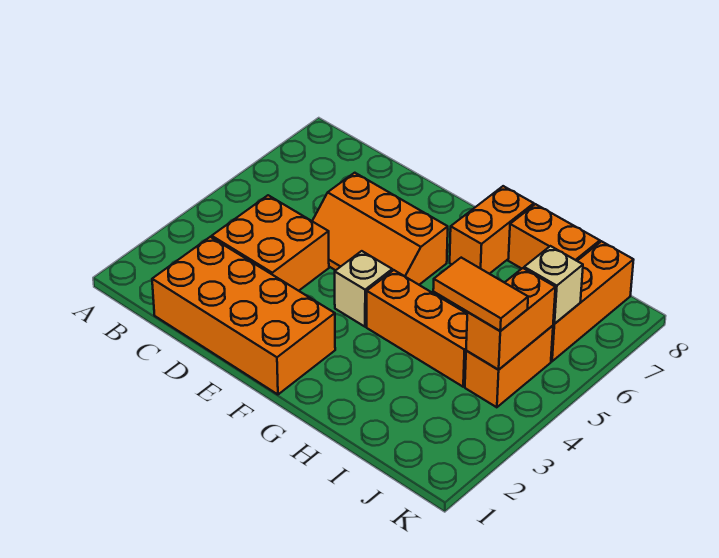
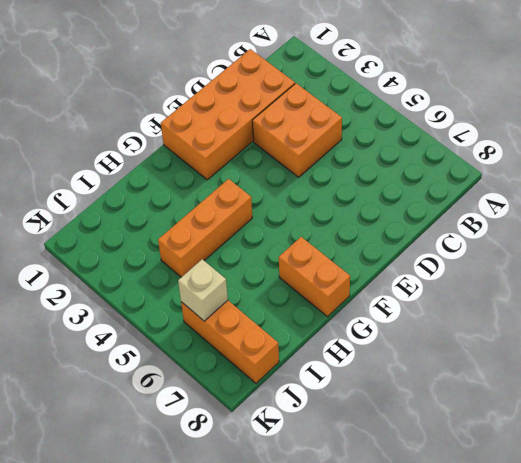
none -> orange slope D5:F6 level 1 top 6
none -> tan brick F4 level 1
none -> orange brick H8:I8 level 1

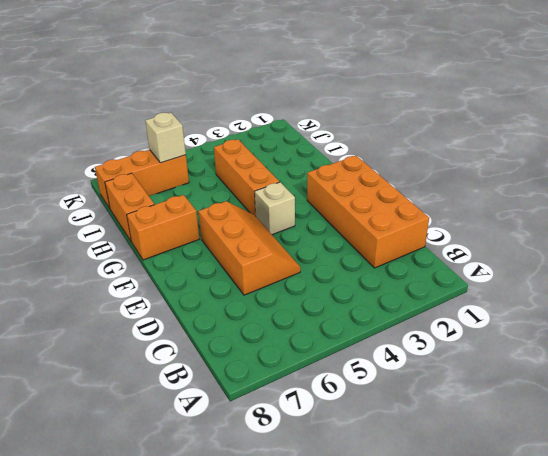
none -> orange brick C3:D4 level 1
none -> orange brick J4:J5 level 1
none -> orange brick J4:J5 level 2

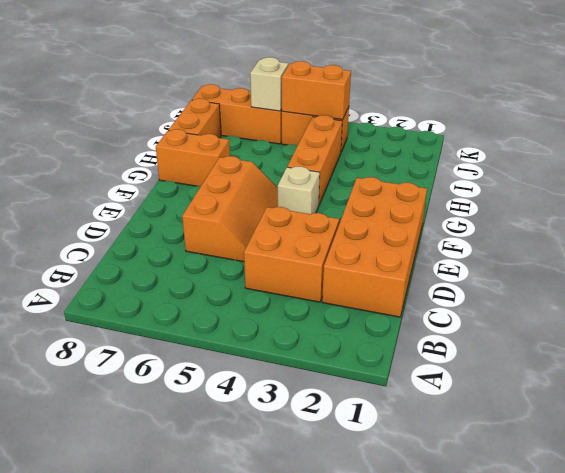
none -> orange tile I4:J4 level 3

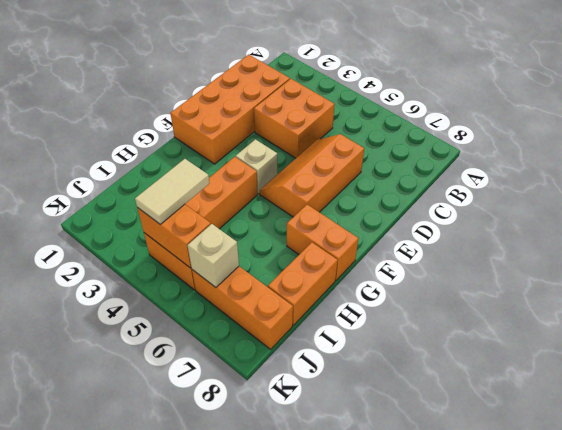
tan tile I4:J4 level 3 -> orange tile I4:J4 level 3

